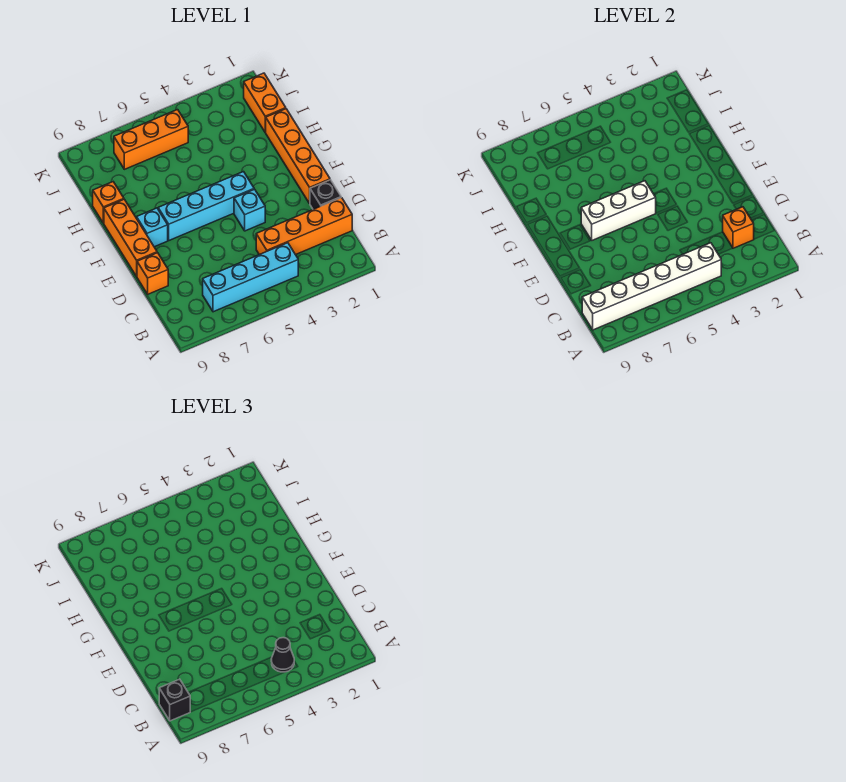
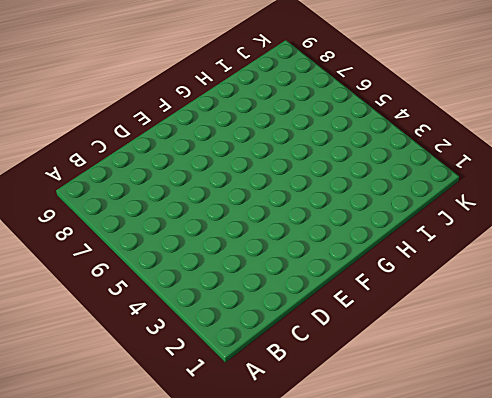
none -> cyan brick B4:B7 level 1
none -> orange brick C1:C4 level 1
none -> black brick D1 level 1

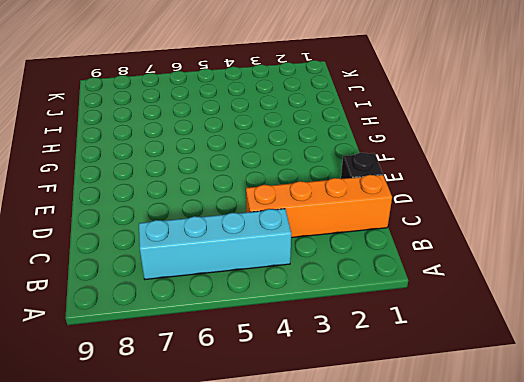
none -> orange brick D9 level 1
none -> orange brick E1:H1 level 1
none -> cyan brick E4 level 1

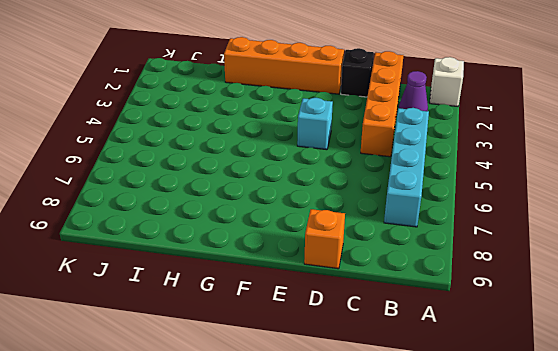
white brick A1 level 1 -> none
purple cone B2 level 1 -> none
none -> orange brick E9:G9 level 1
none -> cyan brick F4:F7 level 1
none -> cyan brick F8 level 1

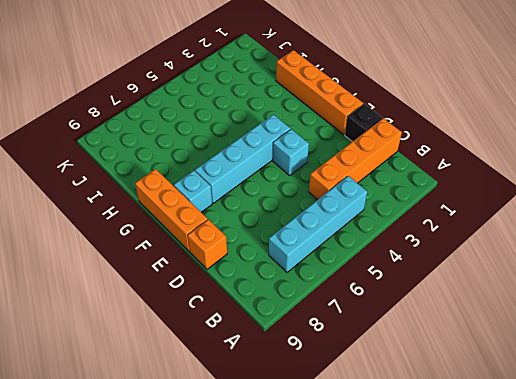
none -> orange brick H9 level 1
none -> orange brick I1:J1 level 1
none -> orange brick J5:J7 level 1

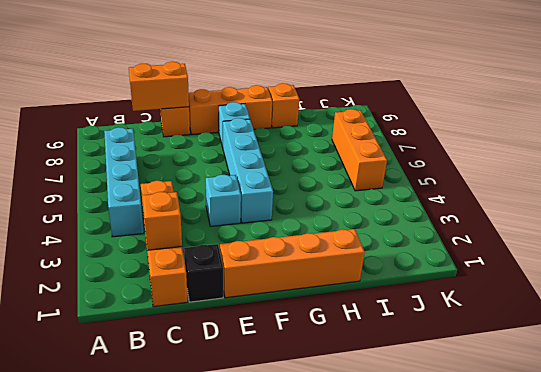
orange brick C9:D9 level 2 -> orange brick I1:J1 level 1
none -> white brick B4:B9 level 2
none -> white brick F5:F7 level 2
none -> black cone B4 level 3

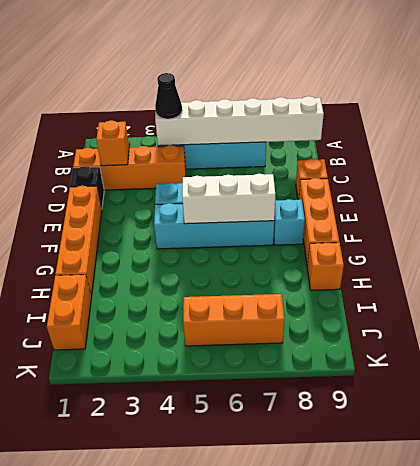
none -> black brick B9 level 3

